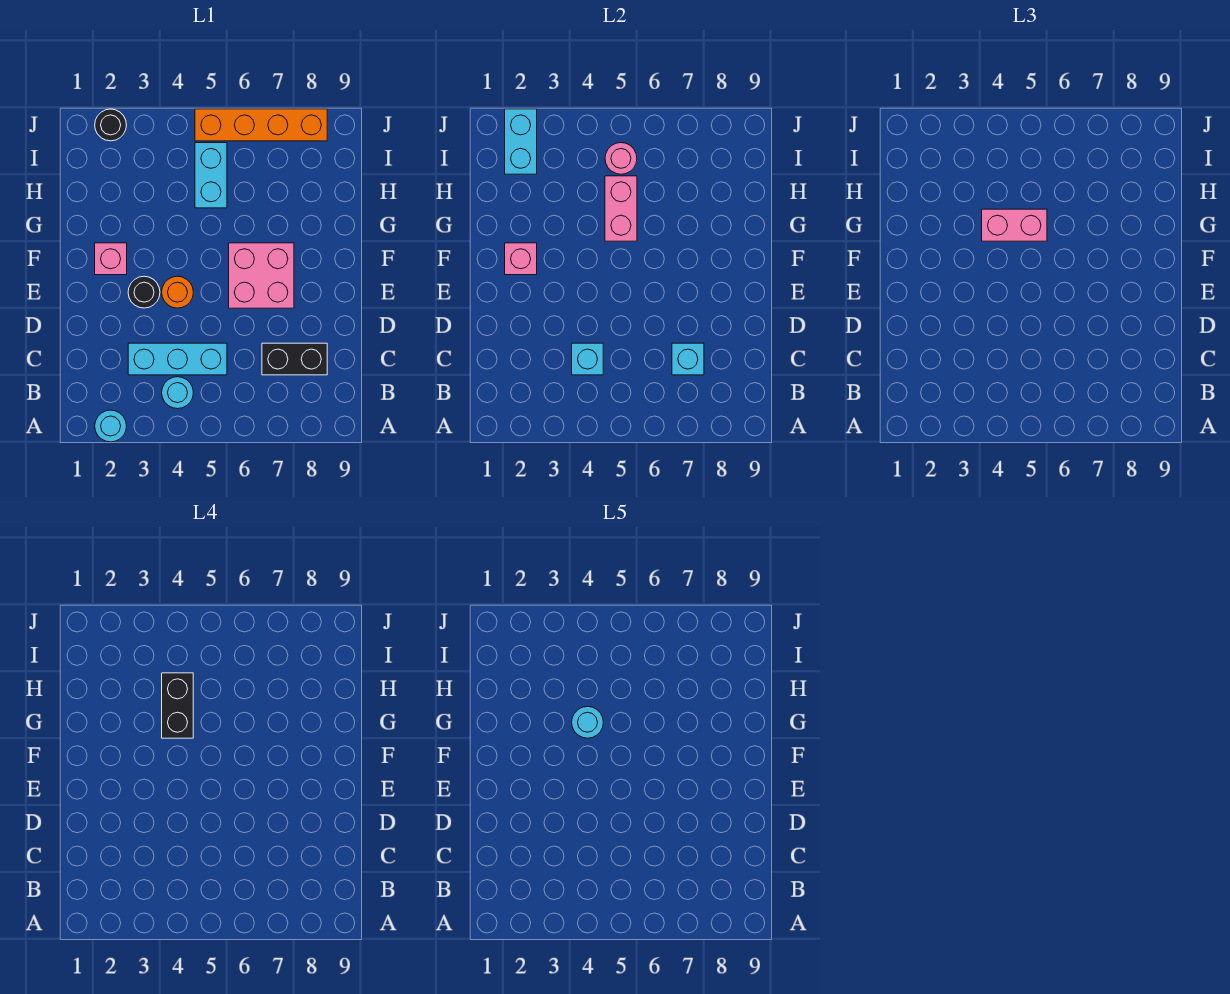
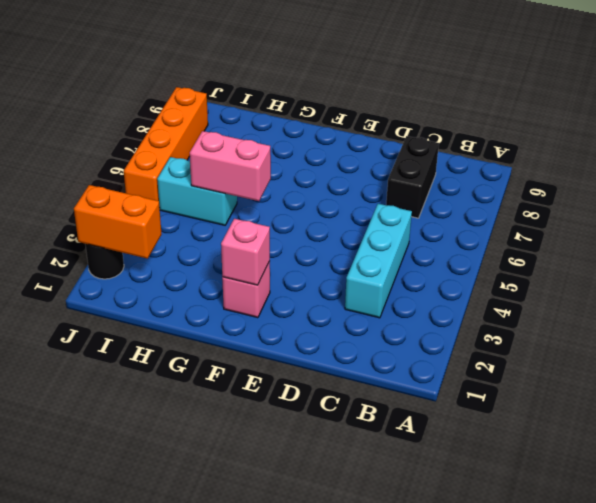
orange brick I2:J2 level 2 -> cyan brick I2:J2 level 2
none -> cyan round brick A2 level 1
none -> cyan round brick B4 level 1
none -> black round brick E3 level 1

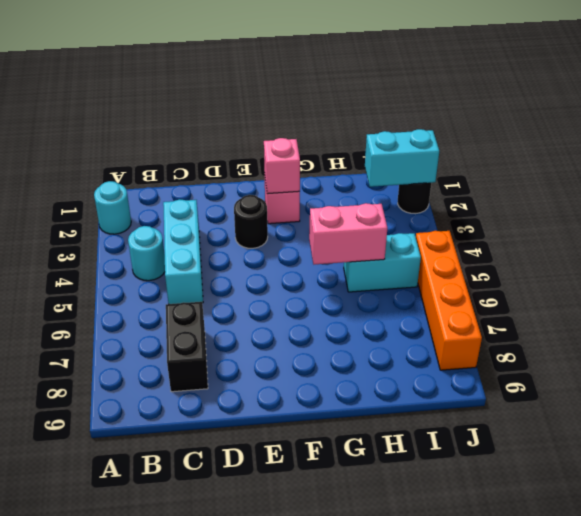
none -> orange round brick E4 level 1
none -> pink brick E6:F7 level 1
none -> cyan brick C4 level 2

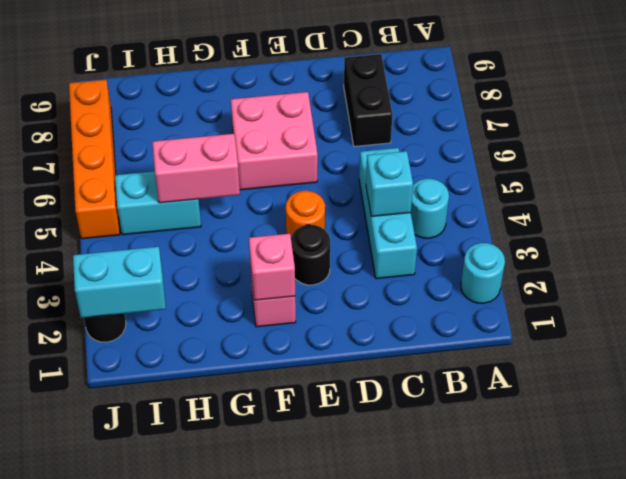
none -> cyan brick C7 level 2
none -> pink round brick I5 level 2
none -> pink brick G4:G5 level 3

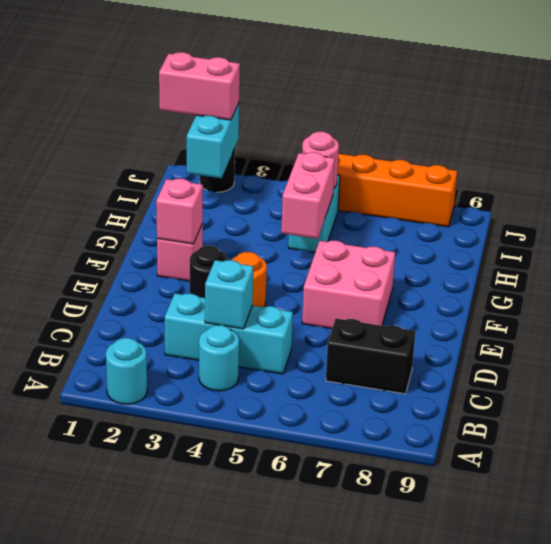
pink brick J1:J2 level 3 -> pink brick G4:G5 level 3
none -> cyan brick C7 level 2
none -> black brick G4:H4 level 4
none -> cyan round brick G4 level 5

